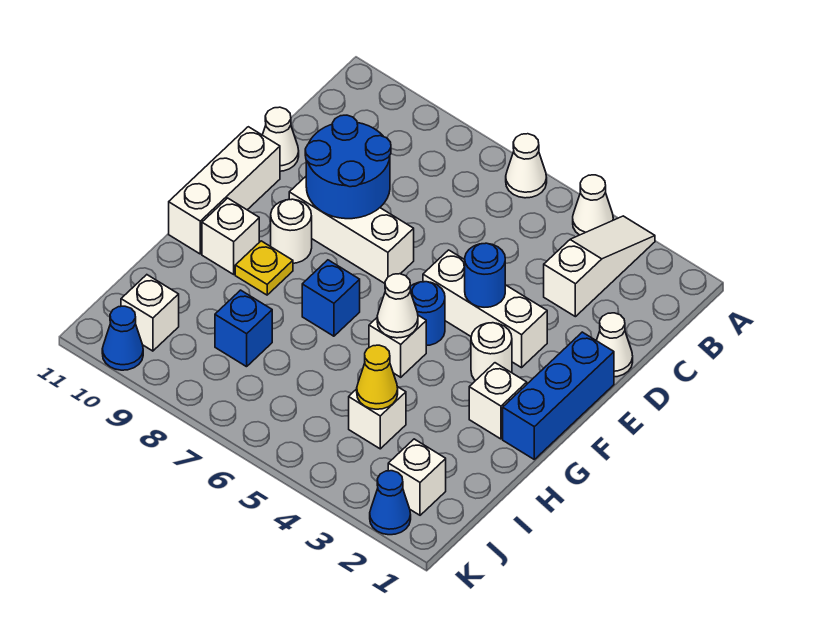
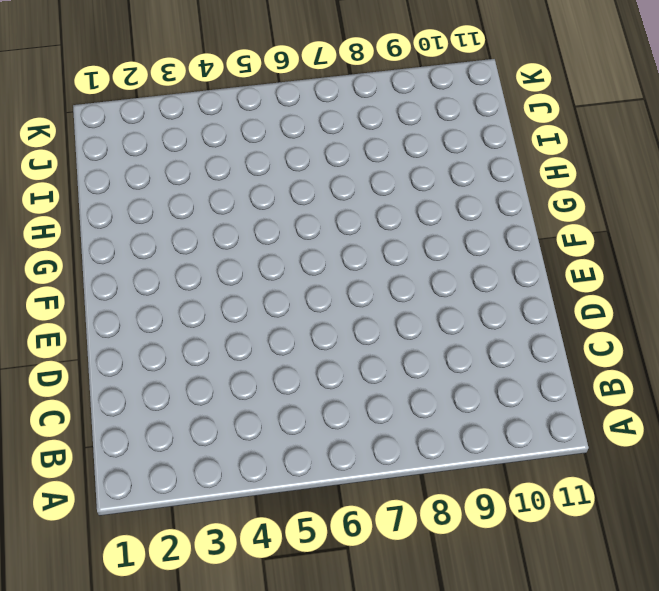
none -> white slope A3:C3 level 1 top C
none -> white cone A4 level 1
none -> white cone A6 level 1

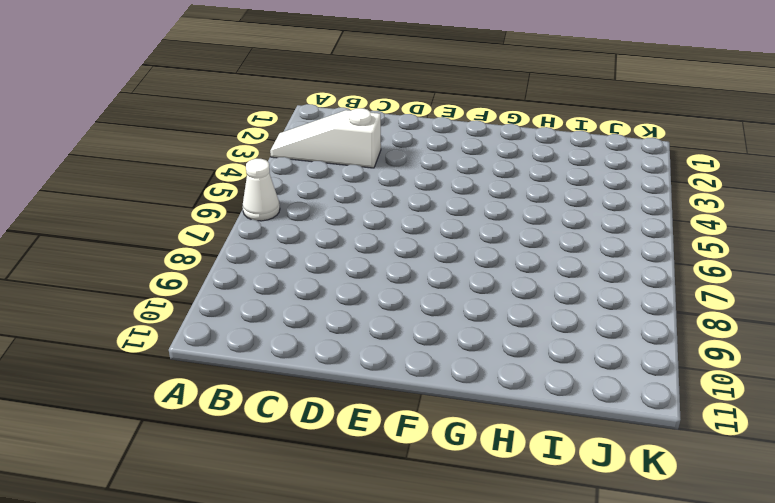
none -> white cone A4 level 1
none -> white cone D1 level 1
none -> white cone D11 level 1

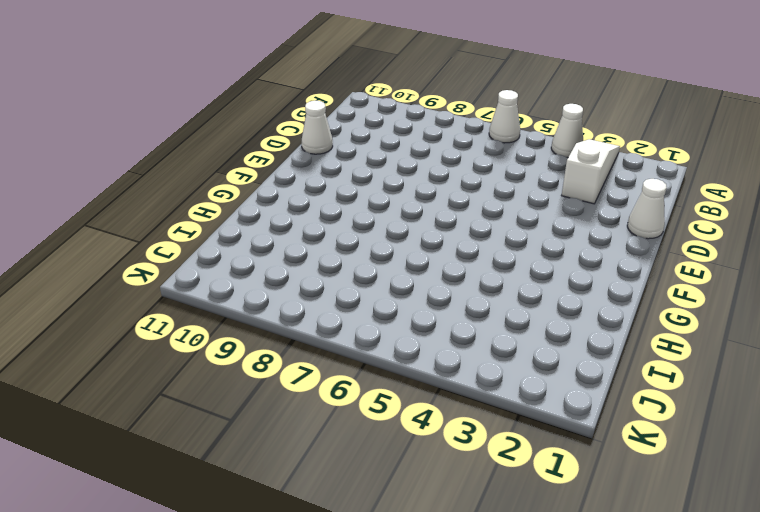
none -> blue brick E1:G1 level 1
none -> white brick E3:E5 level 1
none -> white brick E7:E9 level 1

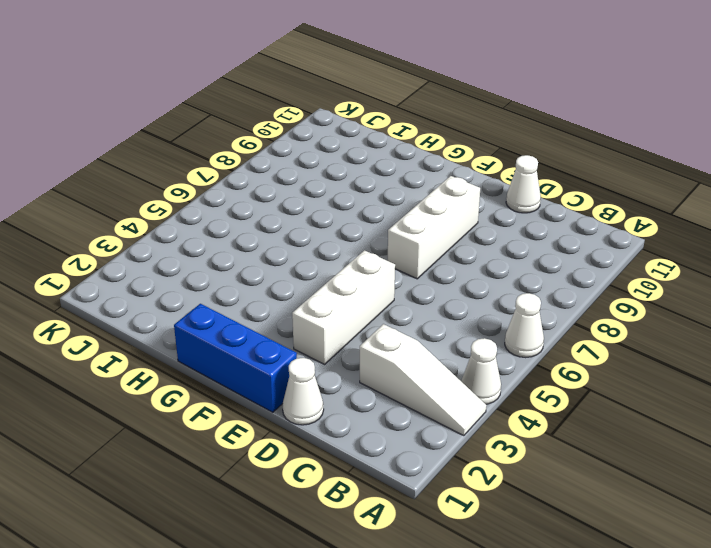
none -> white brick E11:G11 level 1
none -> white round brick F3 level 1
none -> blue round brick F5 level 1

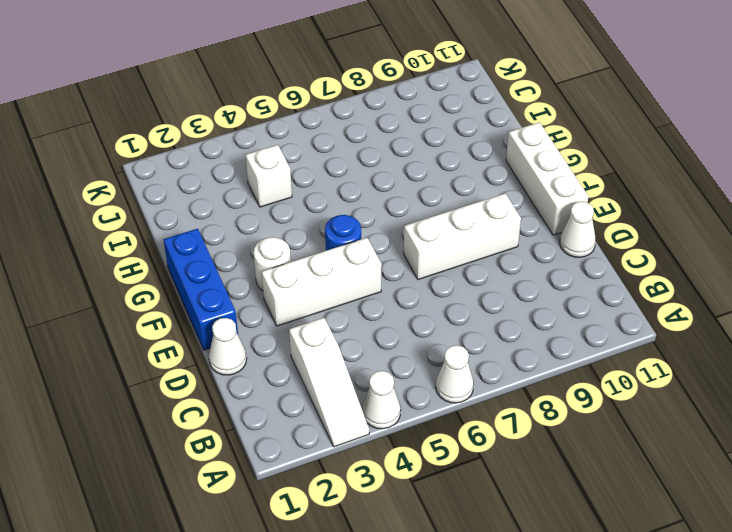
none -> white round brick F9 level 1
none -> white brick G2 level 1
none -> white brick G5 level 1

